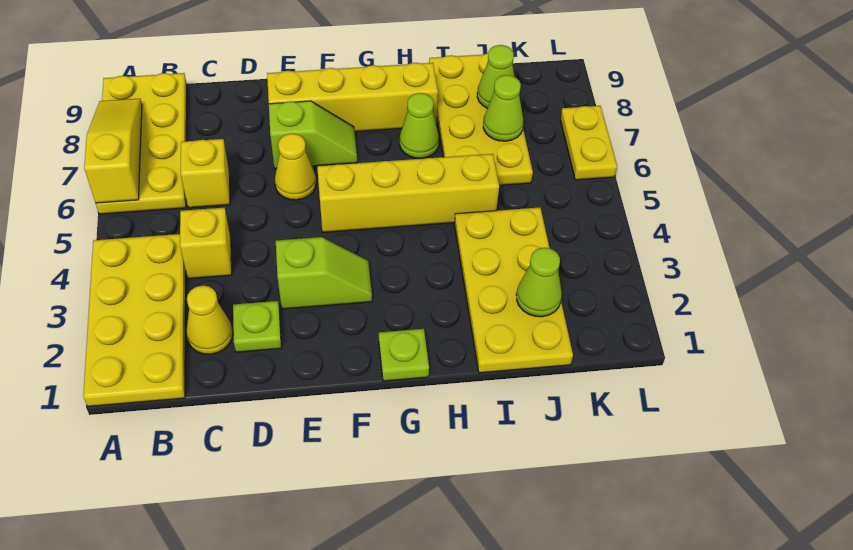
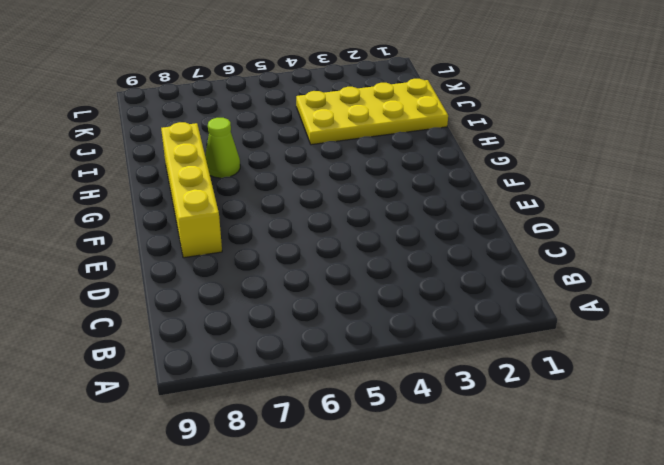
none -> yellow plate A1:B4 level 1
none -> yellow plate A6:B9 level 1
none -> yellow cone C2 level 1

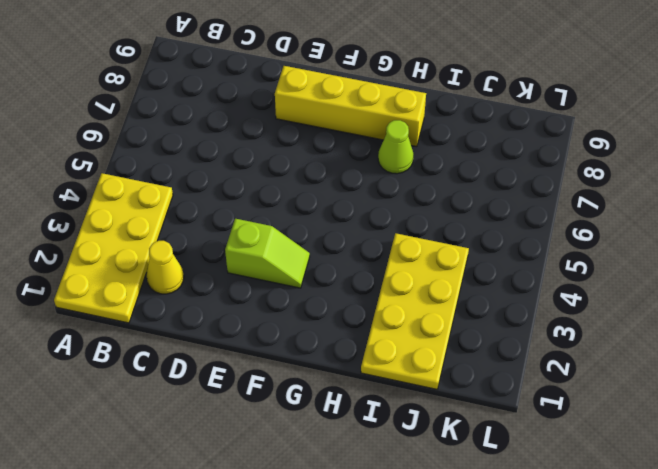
none -> yellow plate A6:B9 level 1
none -> yellow brick C4 level 1
none -> yellow brick C6 level 1

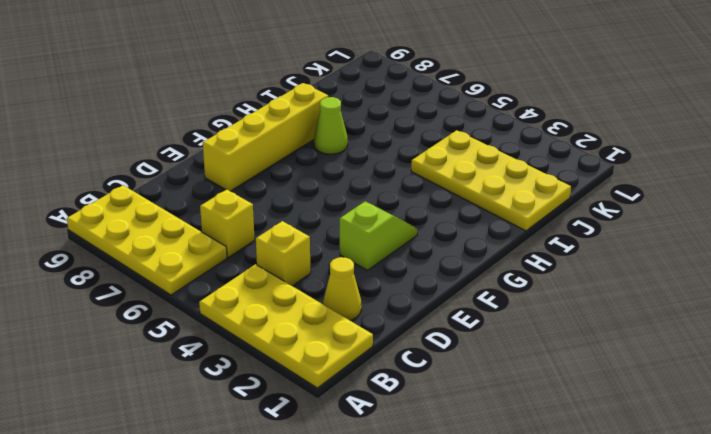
none -> lime plate D2 level 1
none -> yellow cone E6 level 1
none -> lime slope E7:F7 level 1 top E

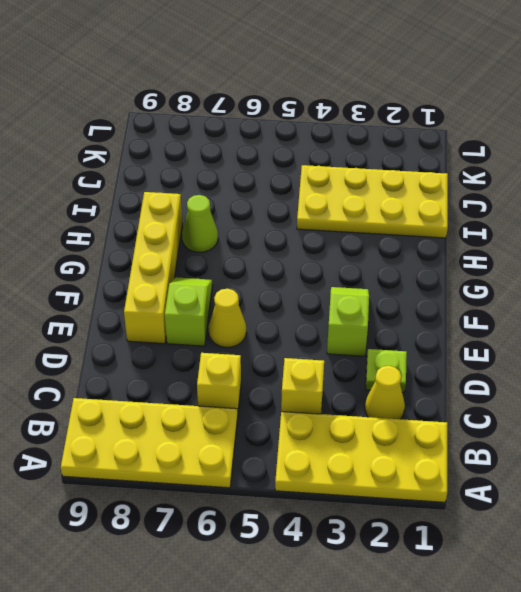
none -> yellow brick F5:I5 level 1
none -> lime plate G1 level 1
none -> yellow plate I6:J9 level 1

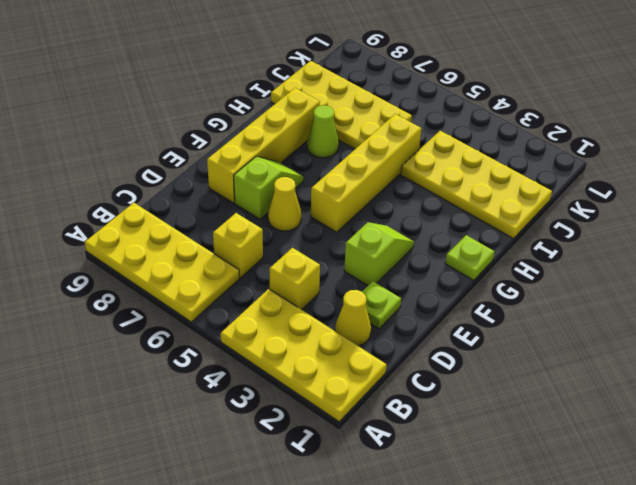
none -> yellow plate L6:L7 level 1
none -> yellow slope A6:A8 level 2 top 6
none -> lime cone J2 level 2

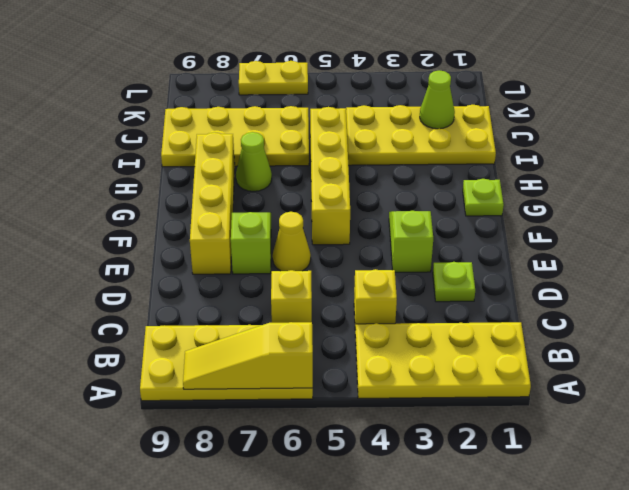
none -> yellow cone C2 level 1
none -> lime cone J7 level 2
none -> lime cone J8 level 2

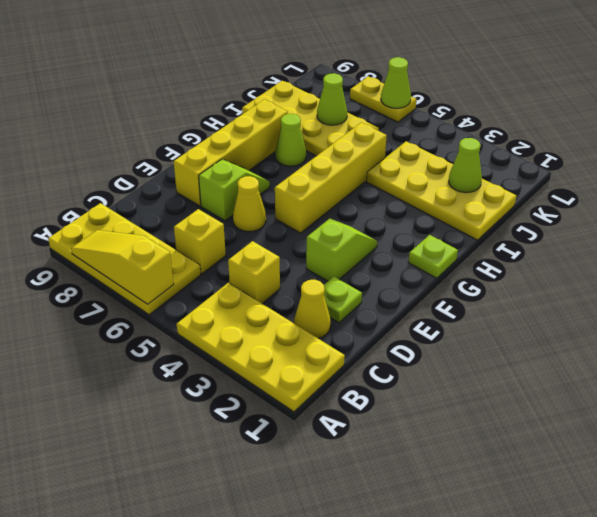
lime cone L6 level 2 -> lime cone J8 level 2

